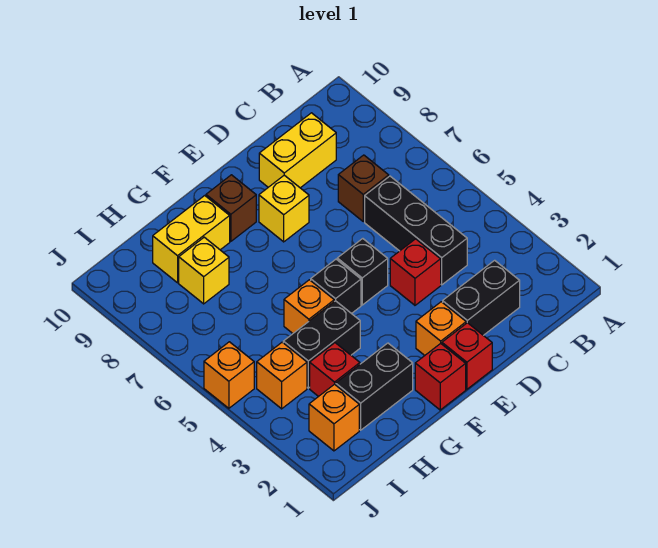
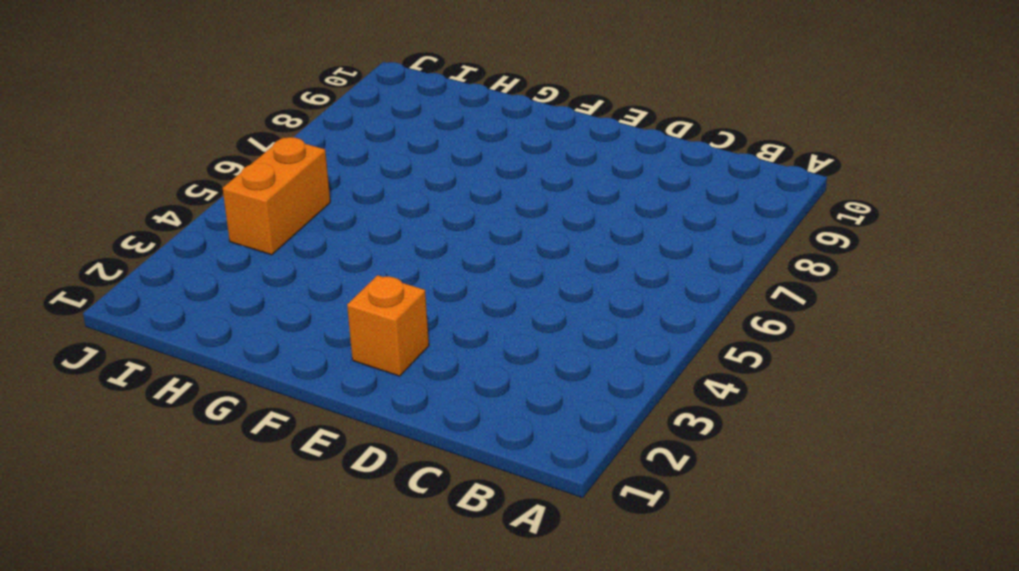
orange brick I4:I5 level 1 -> orange brick I4 level 1
none -> black brick C2:D2 level 1
none -> black brick C4:C6 level 1
none -> brown brick C7 level 1

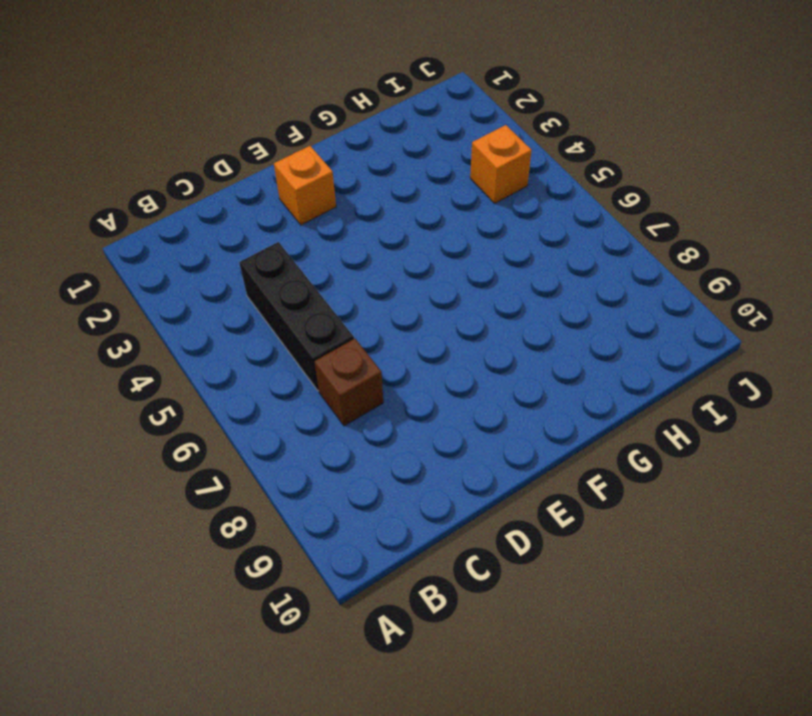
none -> black brick C2:D2 level 1
none -> yellow brick C9:D9 level 1
none -> red brick D4 level 1

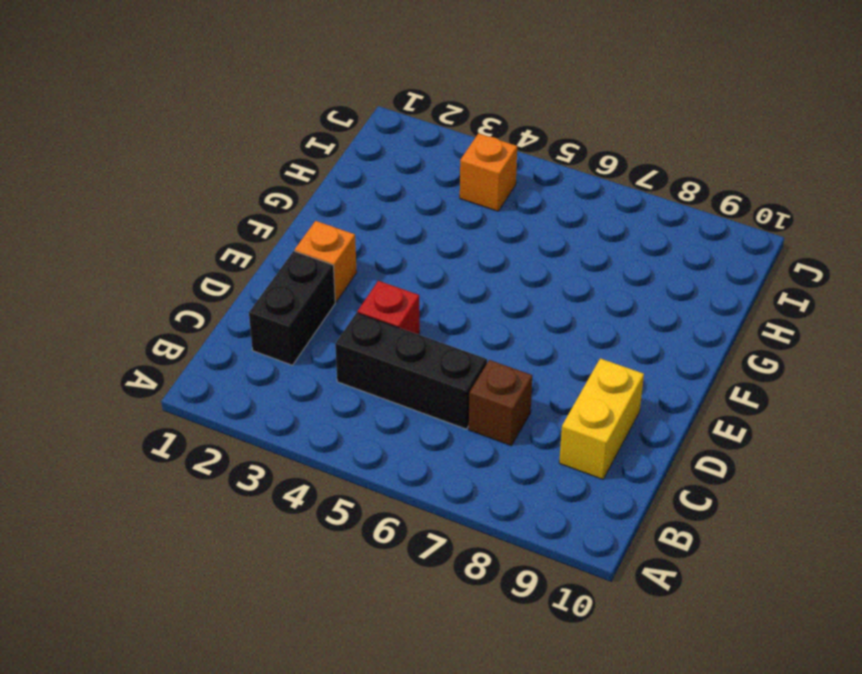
none -> red brick E1 level 1
none -> black brick E5 level 1
none -> yellow brick E8 level 1

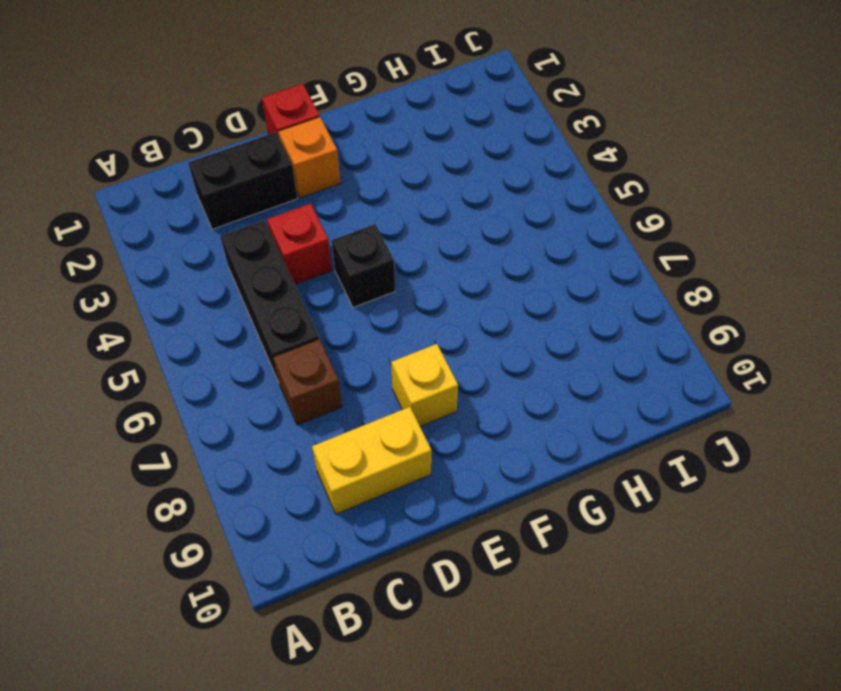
none -> red brick F1 level 1
none -> black brick F5 level 1
none -> brown brick F9 level 1

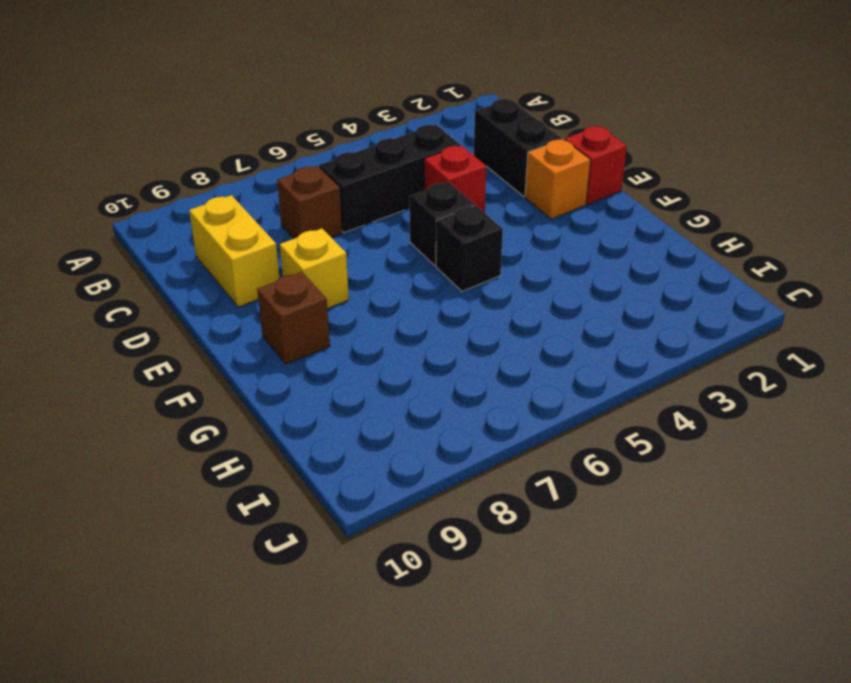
none -> red brick F1 level 1
none -> black brick G2:H2 level 1
none -> black brick G4:H4 level 1

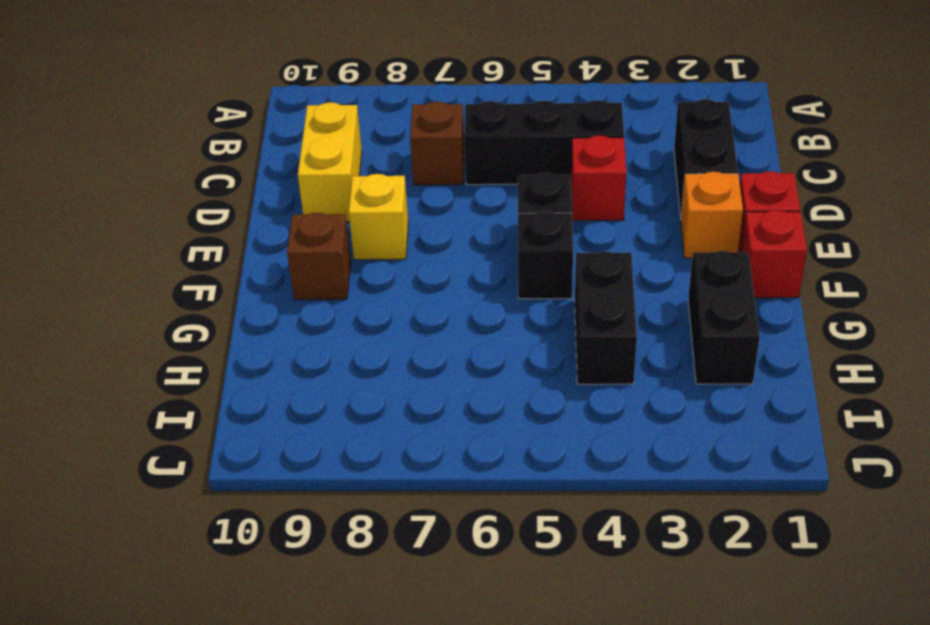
none -> orange brick G5 level 1
none -> yellow brick G9:H9 level 1
none -> red brick H3 level 1

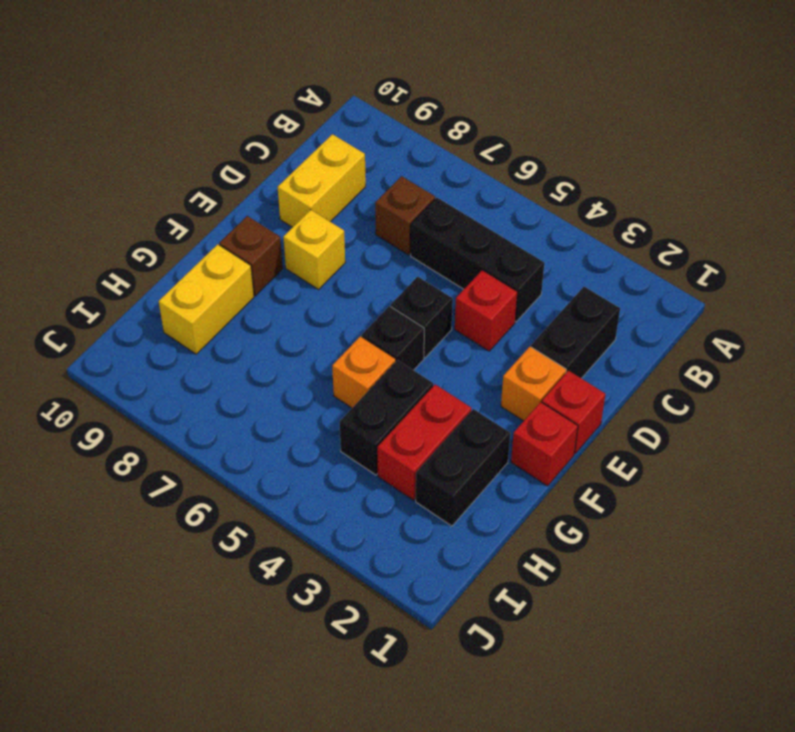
red brick G3:H3 level 1 -> red brick H3 level 1
none -> yellow brick H8 level 1
none -> orange brick I2 level 1
none -> orange brick I4 level 1

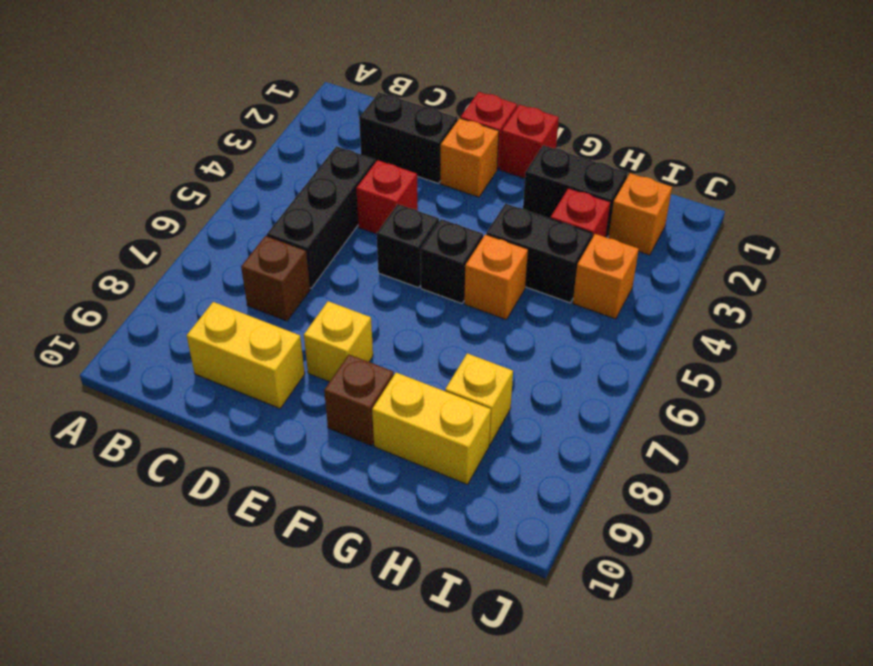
none -> orange brick J5 level 1

